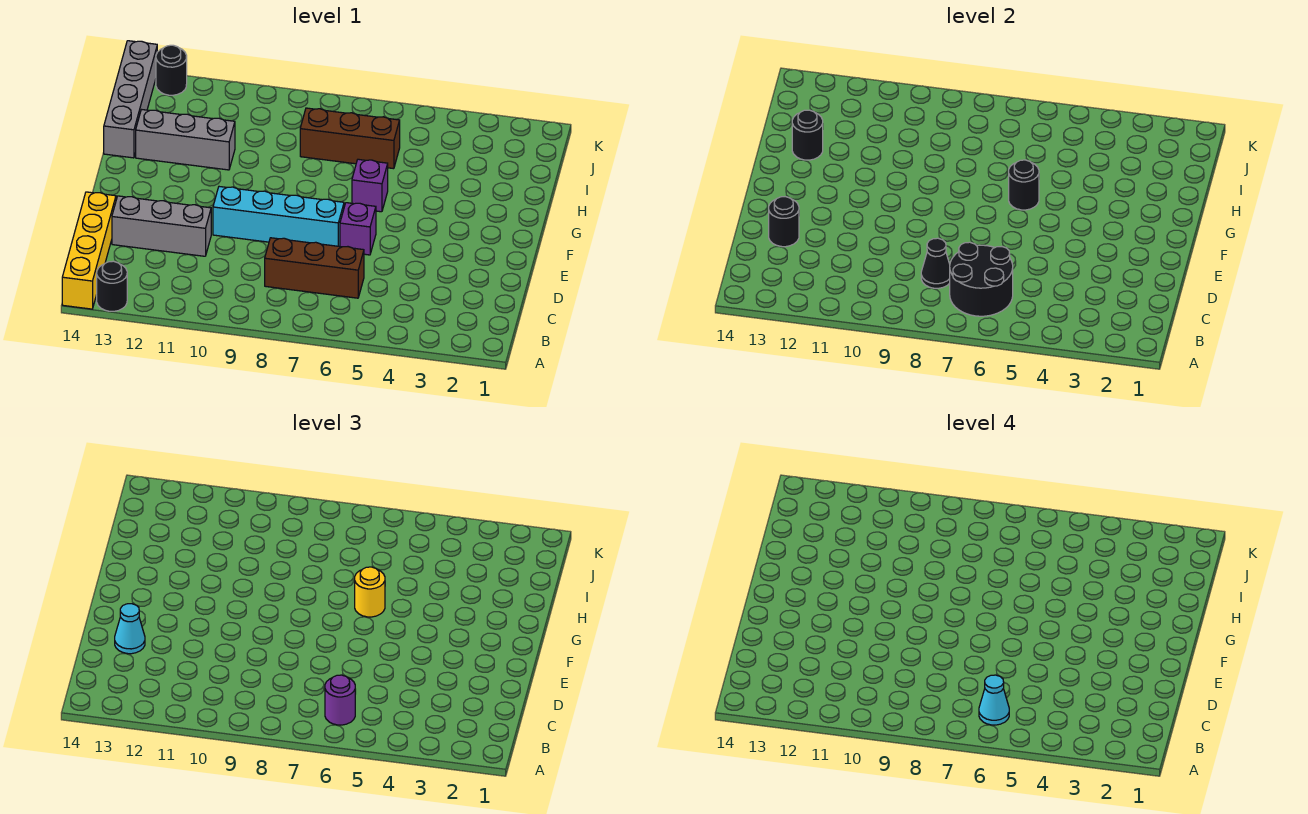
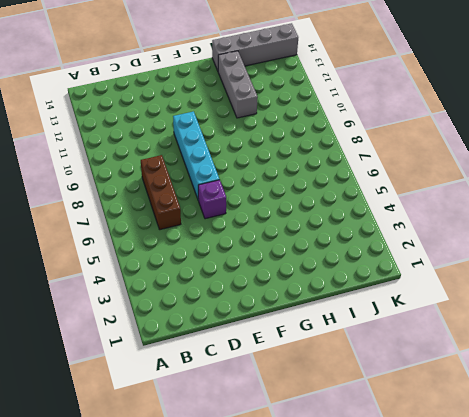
none -> black round brick A13 level 1
none -> yellow brick A14:D14 level 1
none -> grey brick D11:D13 level 1

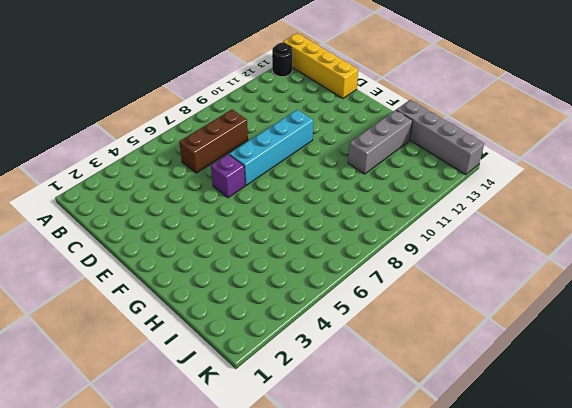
none -> grey brick D11:D13 level 1
none -> purple brick G6 level 1
none -> brown brick I6:I8 level 1

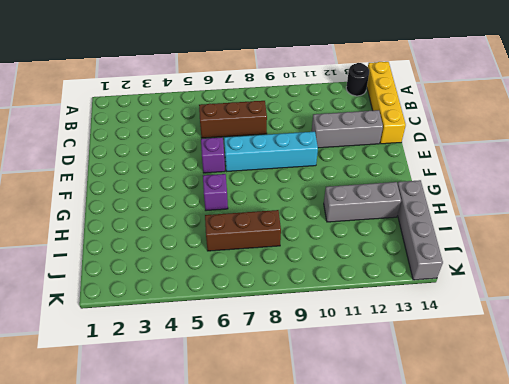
none -> black round brick K13 level 1
none -> black round brick B6:C7 level 2
none -> black cone C8 level 2

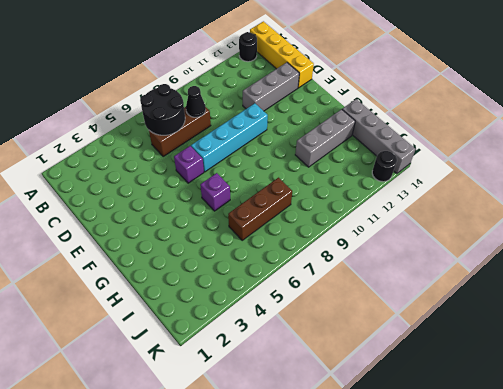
none -> black round brick D13 level 2
none -> black round brick G6 level 2
none -> black round brick H13 level 2

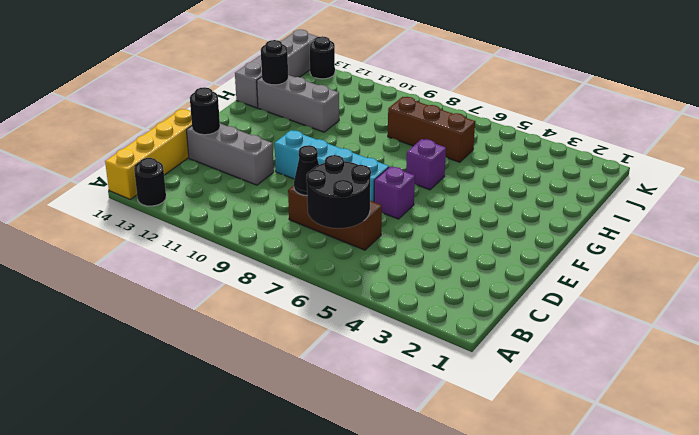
none -> black round brick G6 level 2
none -> purple round brick B6 level 3
none -> cyan cone D13 level 3

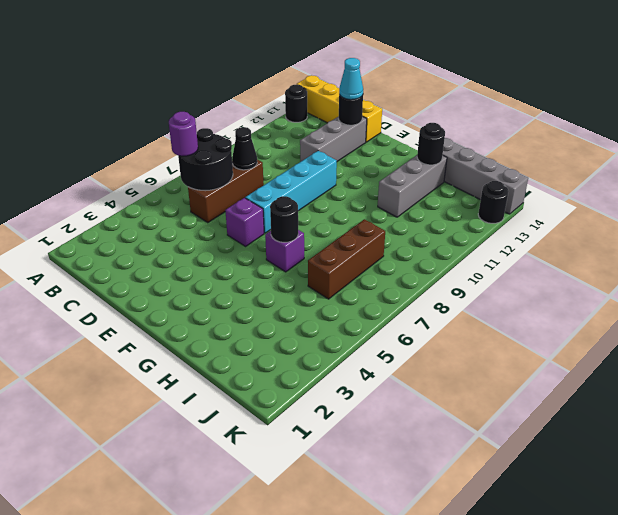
none -> yellow round brick G6 level 3
none -> cyan cone B6 level 4

